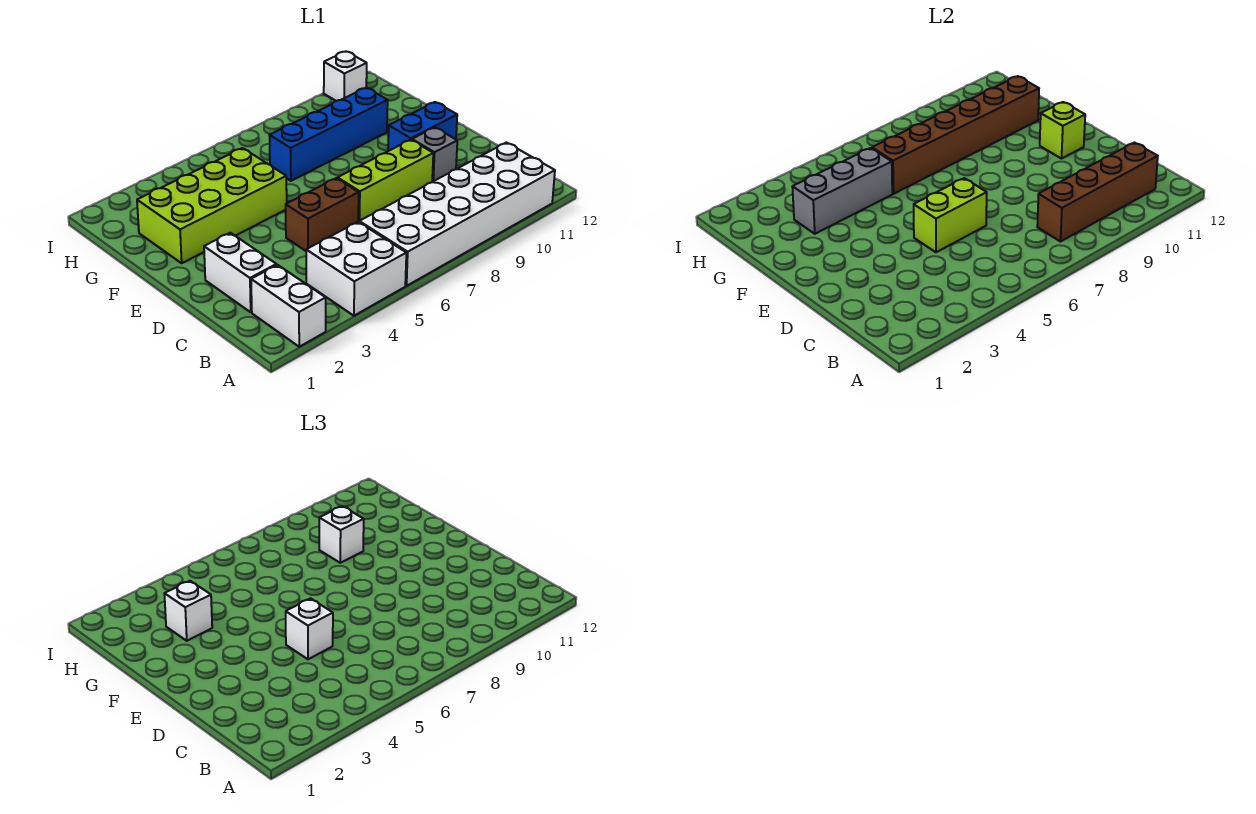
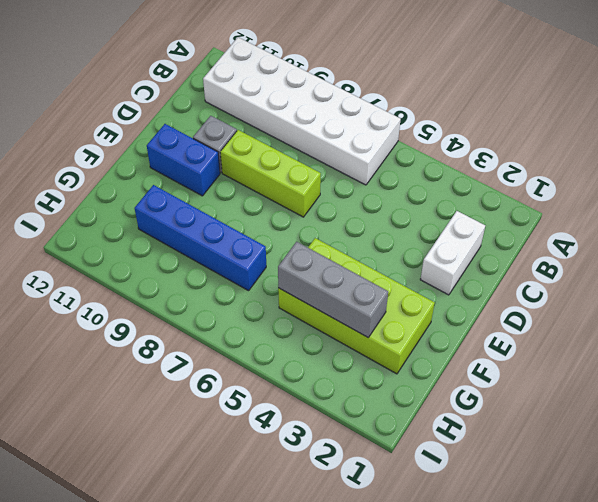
none -> white brick A2:B2 level 1
none -> white brick A4:B5 level 1
none -> brown brick D5:D6 level 1

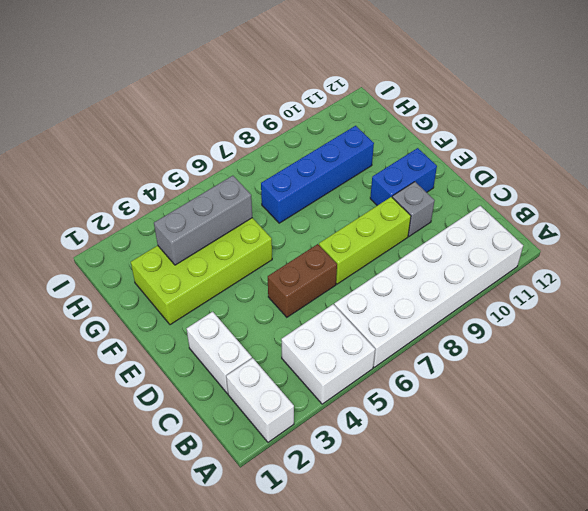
none -> white brick I11 level 1
none -> brown brick B8:B11 level 2
none -> lime brick D5:D6 level 2

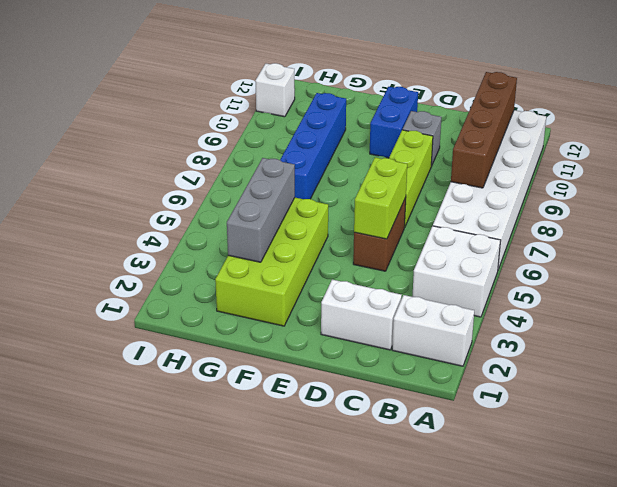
none -> lime brick E11 level 2
none -> brown brick G6:G11 level 2
none -> white brick D5 level 3

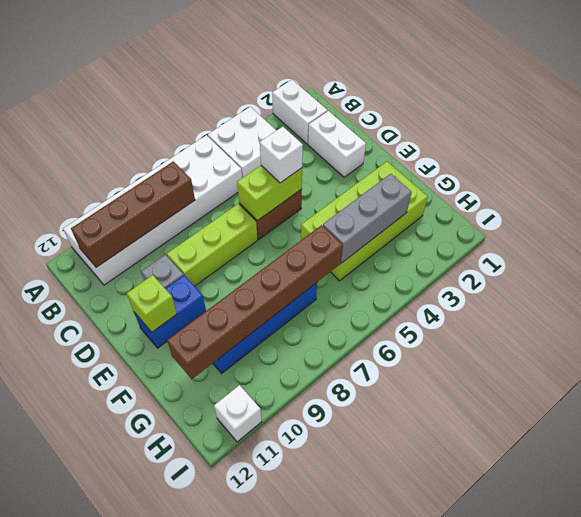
none -> white brick G3 level 3
none -> white brick G9 level 3

